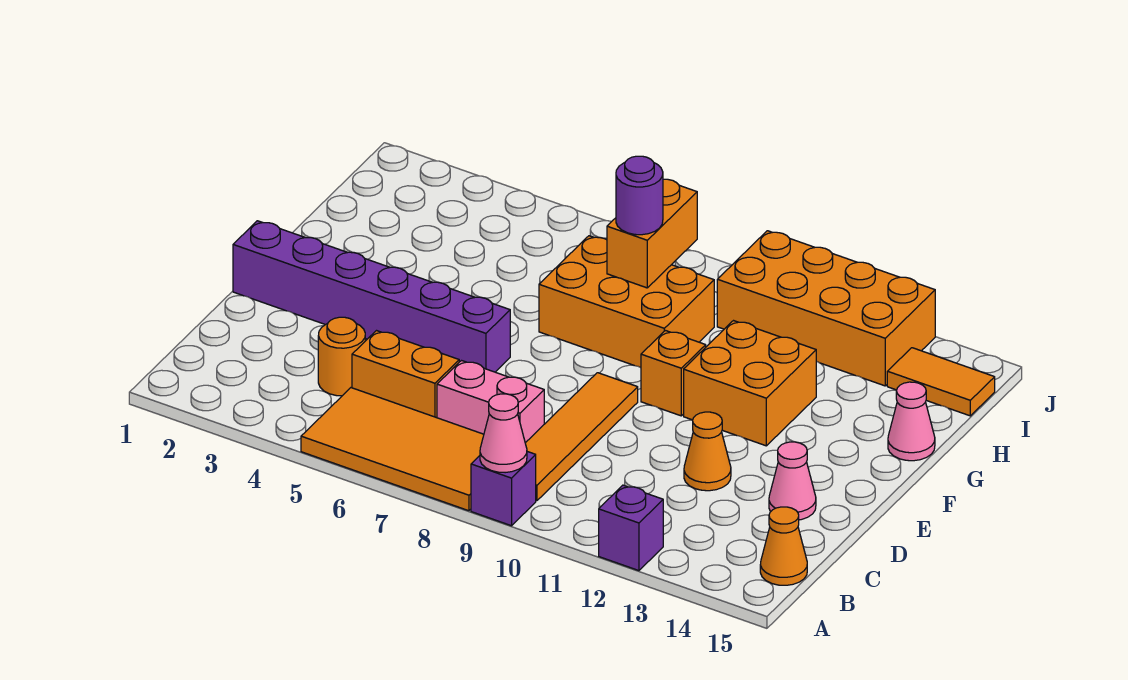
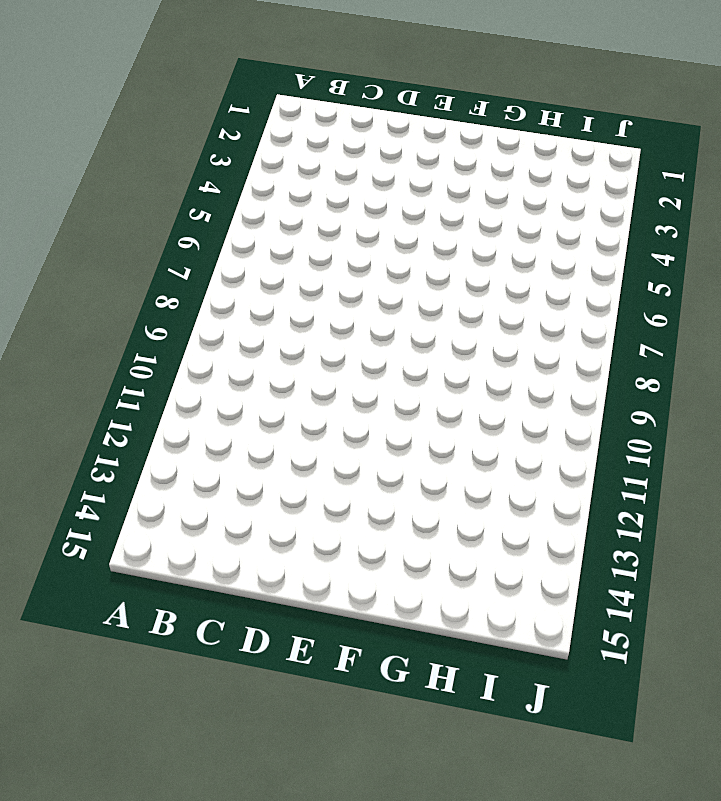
none -> orange tile A5:B8 level 1
none -> purple brick A9 level 1
none -> purple brick A12 level 1

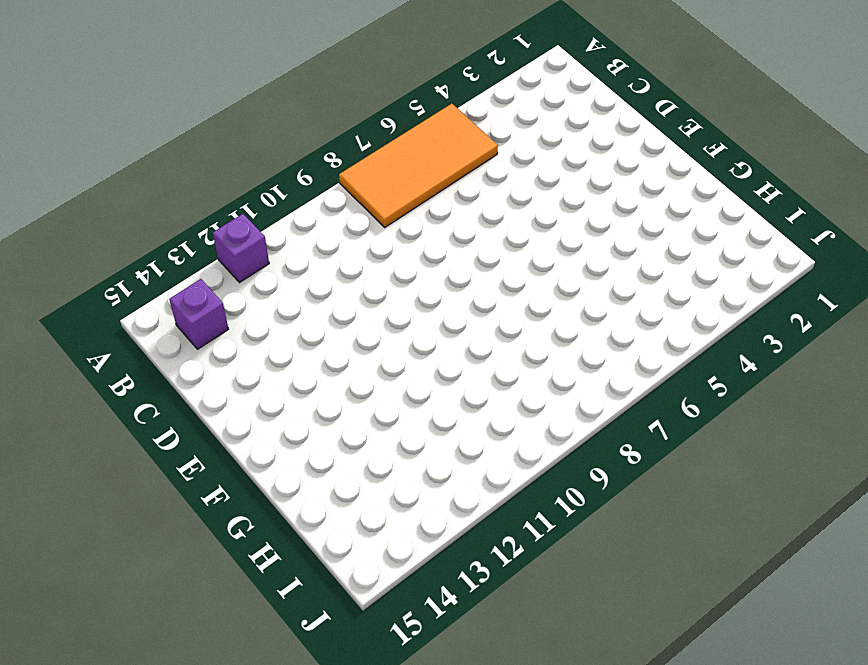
purple brick B14 level 1 -> purple brick A9 level 1
none -> orange tile B9:E9 level 1
none -> orange cone B15 level 1
none -> orange round brick C4 level 1

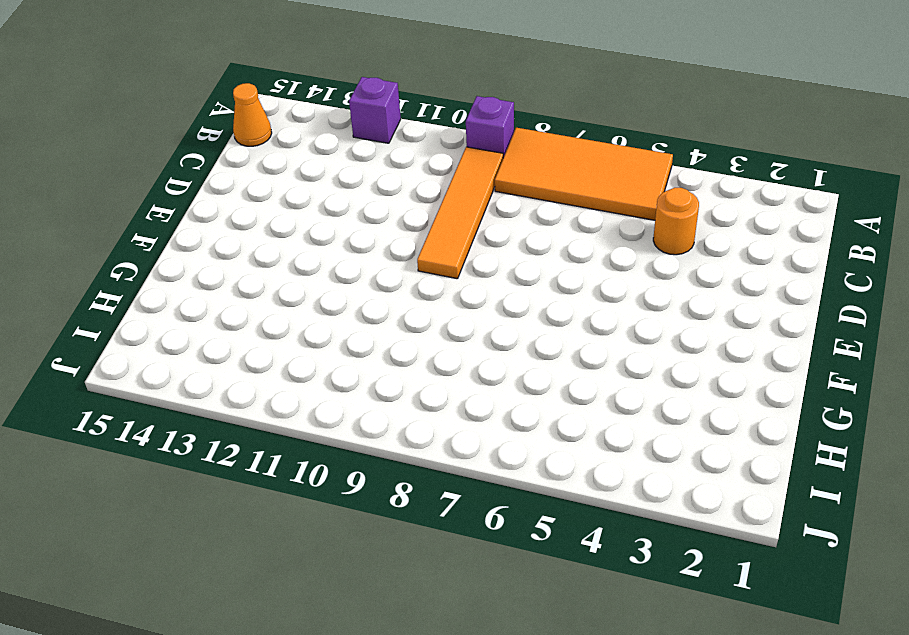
none -> orange brick C5:C6 level 1
none -> pink brick C7:C8 level 1
none -> orange cone D12 level 1

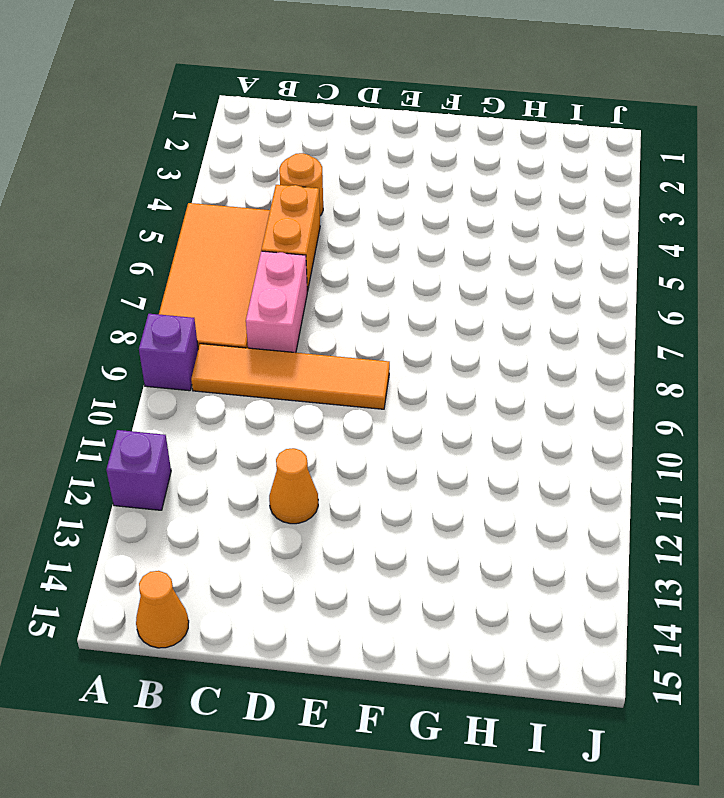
none -> pink cone D14 level 1
none -> purple brick E1:E6 level 1
none -> orange brick F10 level 1

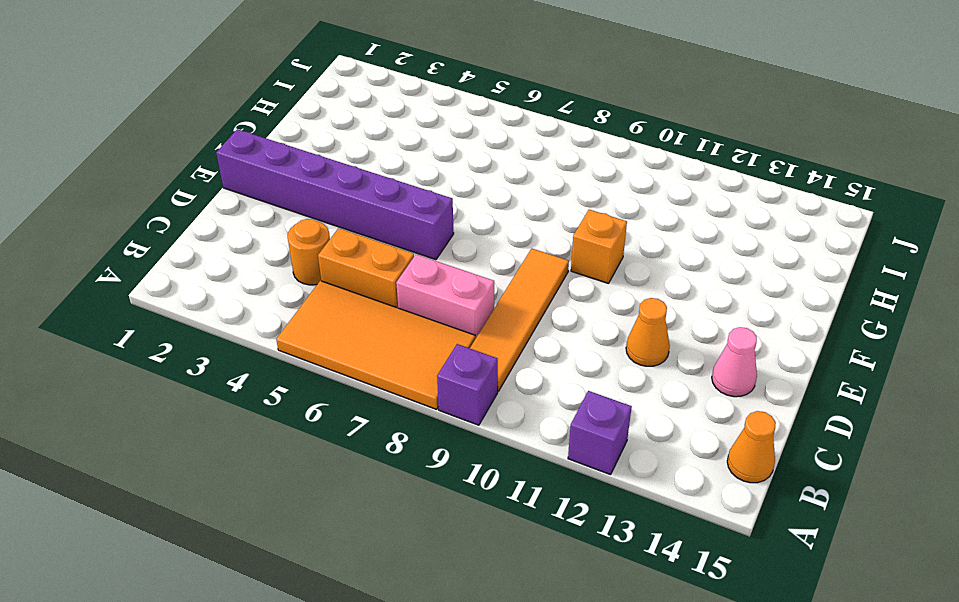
none -> orange brick F11:G12 level 1
none -> orange brick G7:H9 level 1
none -> pink cone G15 level 1

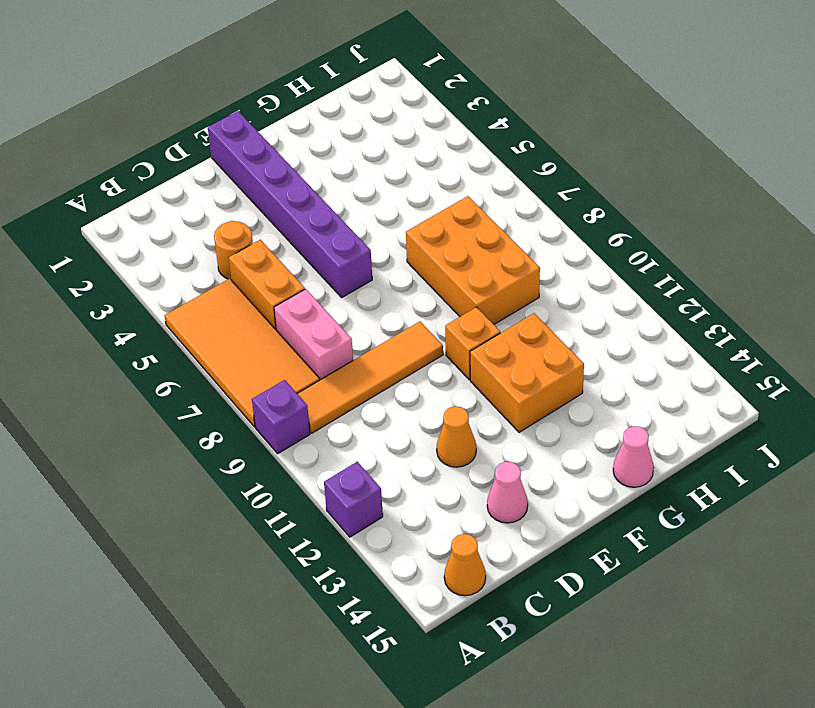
none -> orange brick I10:J13 level 1
none -> orange tile I14:I15 level 1
none -> pink cone A9 level 2

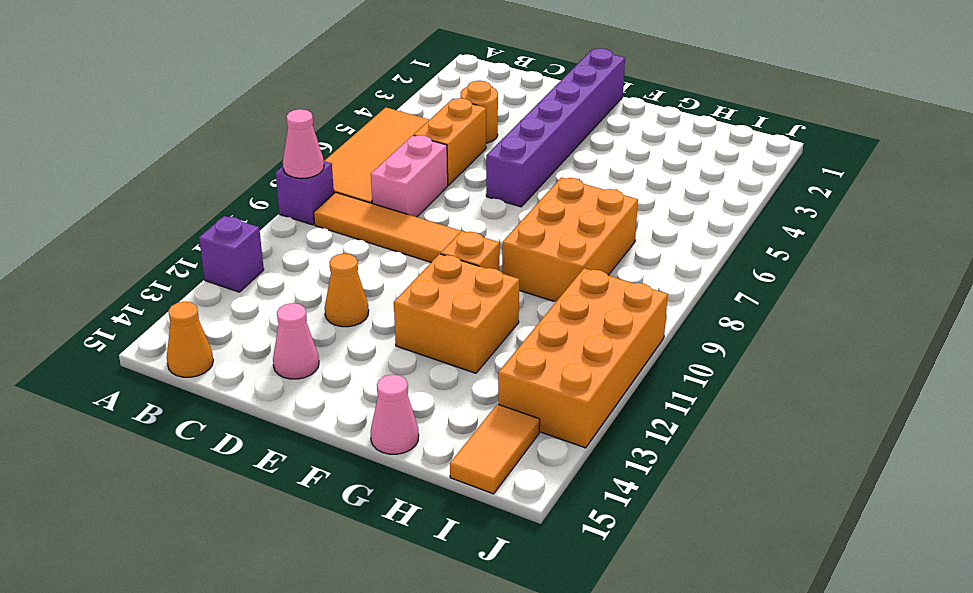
none -> orange brick H8:I8 level 2
none -> purple round brick H8 level 3

